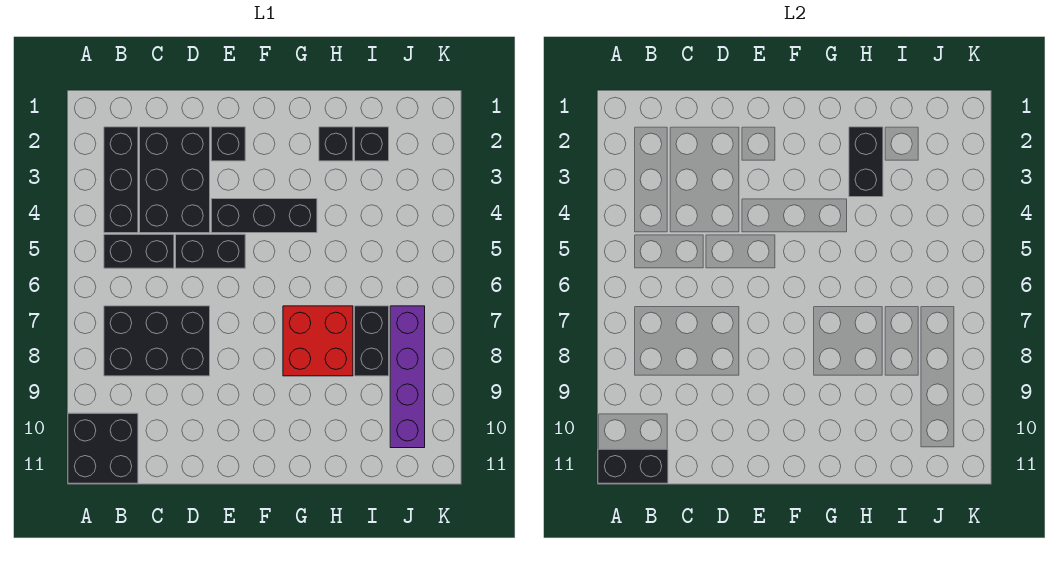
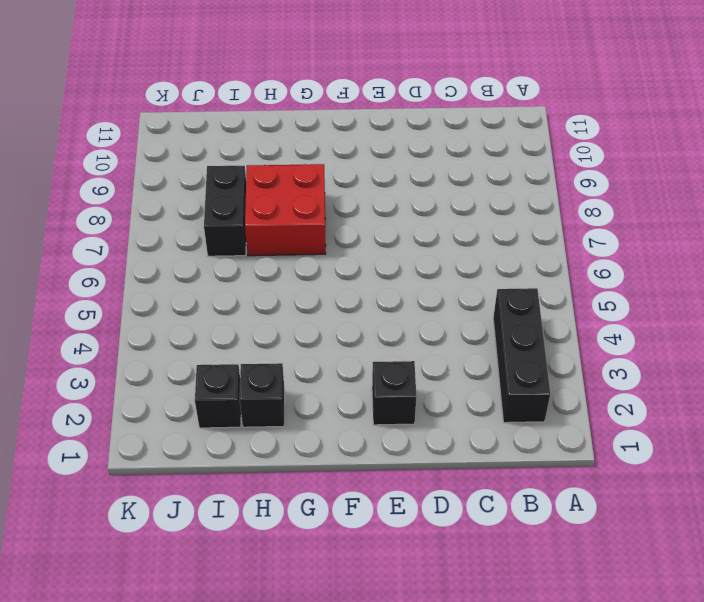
none -> black brick A10:B11 level 1
none -> black brick B5:C5 level 1
none -> black brick B7:D8 level 1

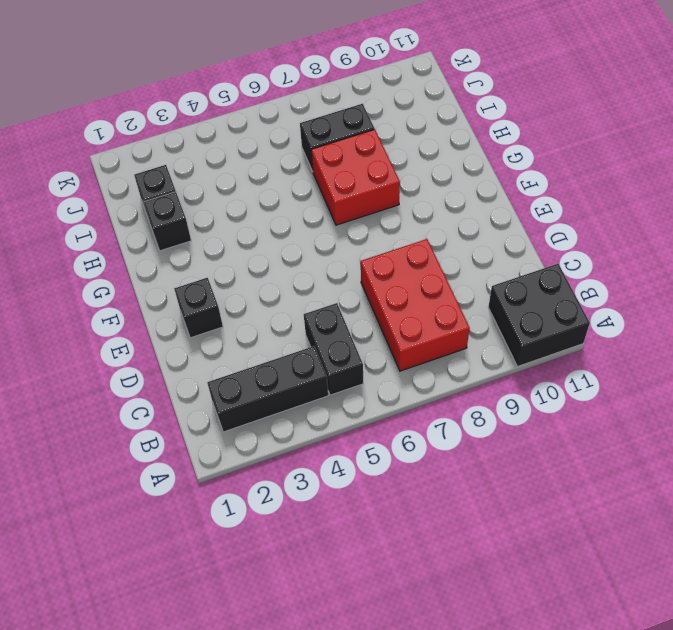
red brick B7:D8 level 1 -> black brick B7:D8 level 1
none -> black brick C2:D4 level 1
none -> black brick D5:E5 level 1
none -> black brick E4:G4 level 1

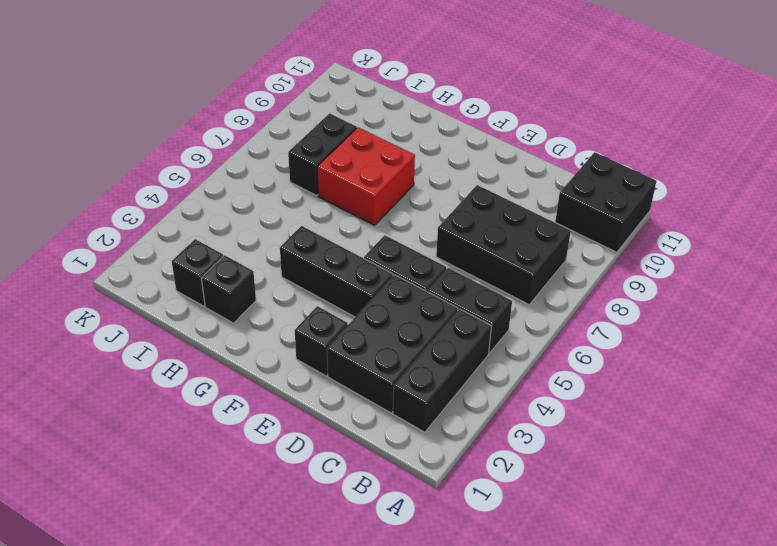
none -> purple brick J7:J10 level 1
none -> black brick A11:B11 level 2
none -> black brick H2:H3 level 2

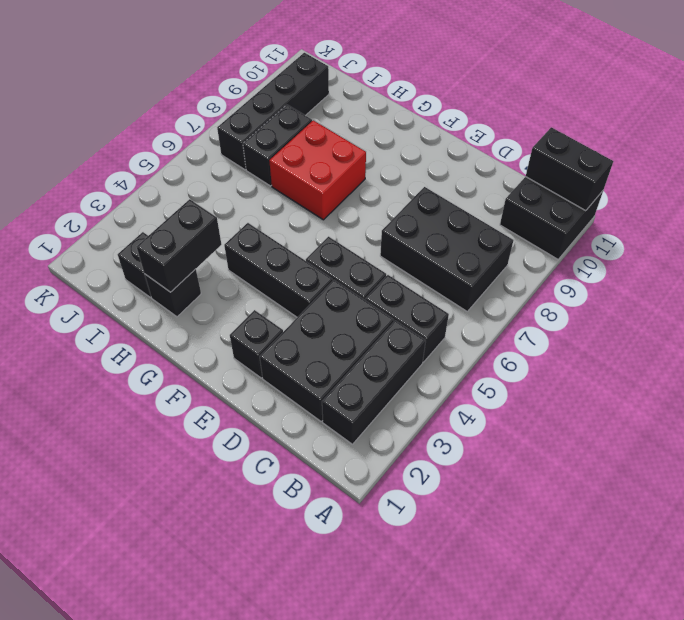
black brick J7:J10 level 1 -> purple brick J7:J10 level 1

